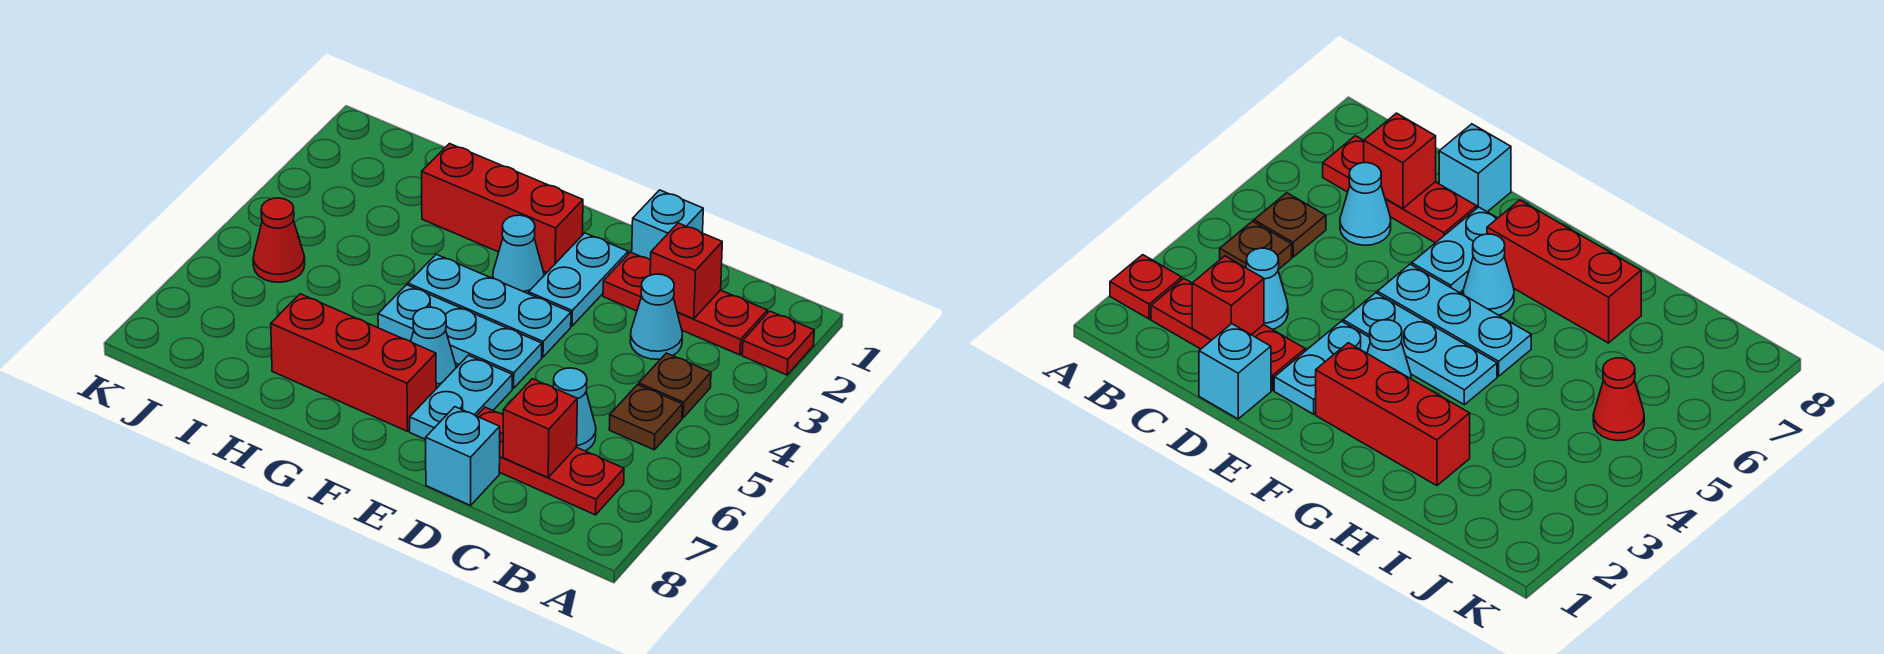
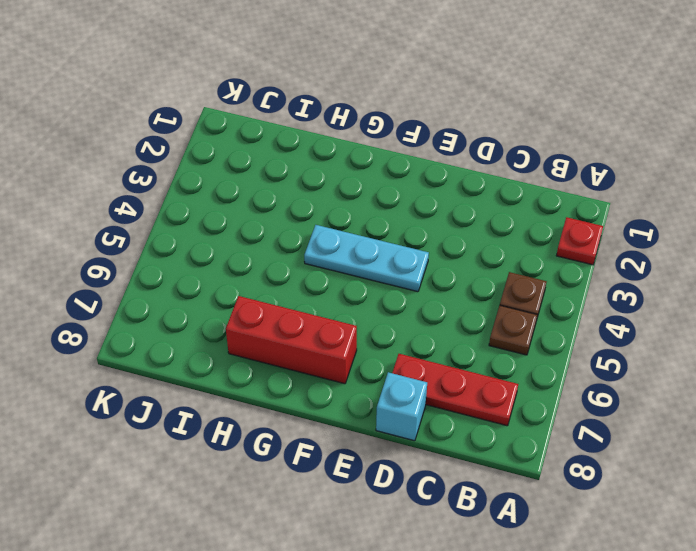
none -> red plate B2:D2 level 1
none -> cyan cone C3 level 1
none -> cyan cone C6 level 1

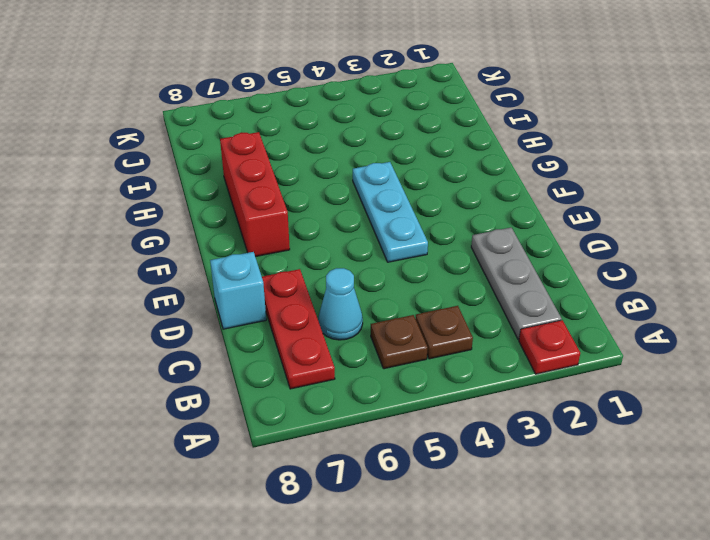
grey plate B2:D2 level 1 -> red plate B2:D2 level 1
none -> cyan cone C3 level 1
none -> cyan brick D1 level 1
none -> cyan plate E2:E3 level 1

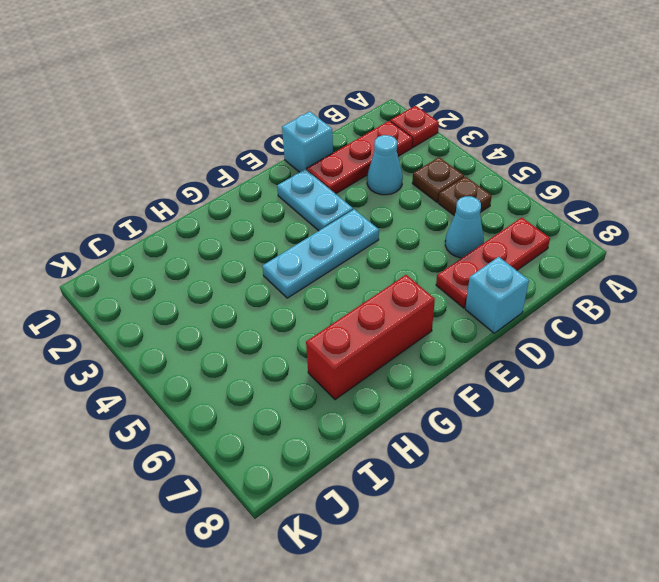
none -> cyan plate E5:G5 level 1
none -> cyan plate E6:E7 level 1
none -> red brick F2:H2 level 1

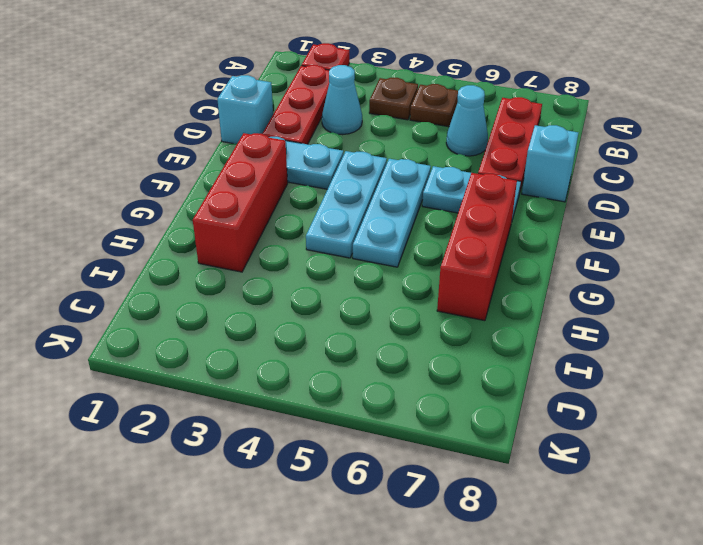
none -> cyan cone F3 level 1
none -> cyan cone F6 level 1
none -> red cone J5 level 1

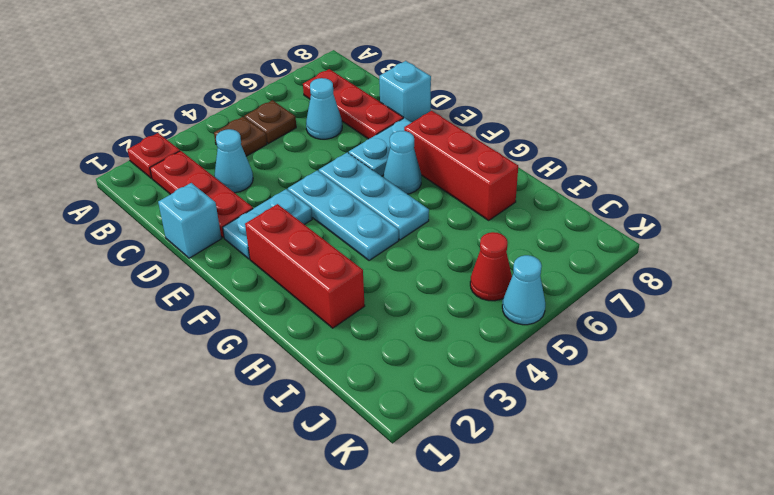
cyan cone K5 level 1 -> cyan cone F3 level 1
none -> red brick C2 level 2
none -> red brick C7 level 2

